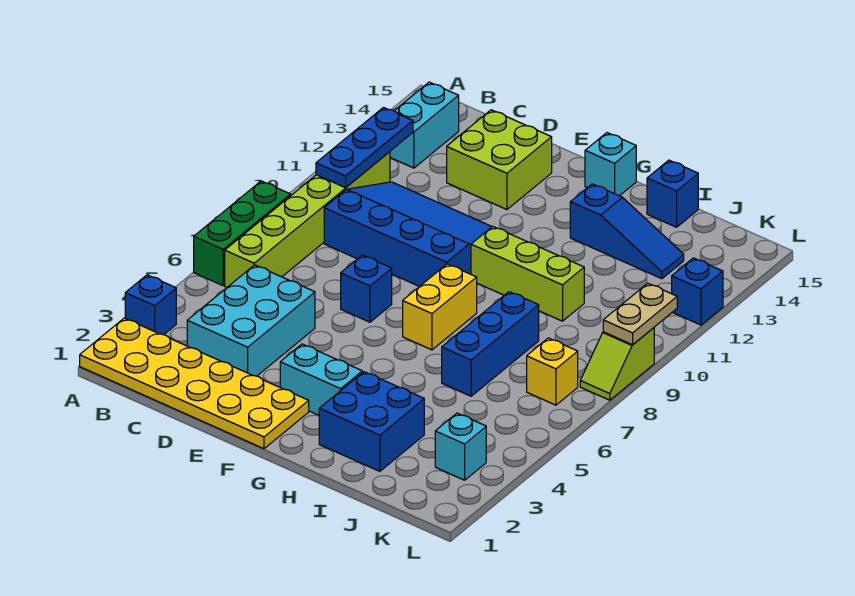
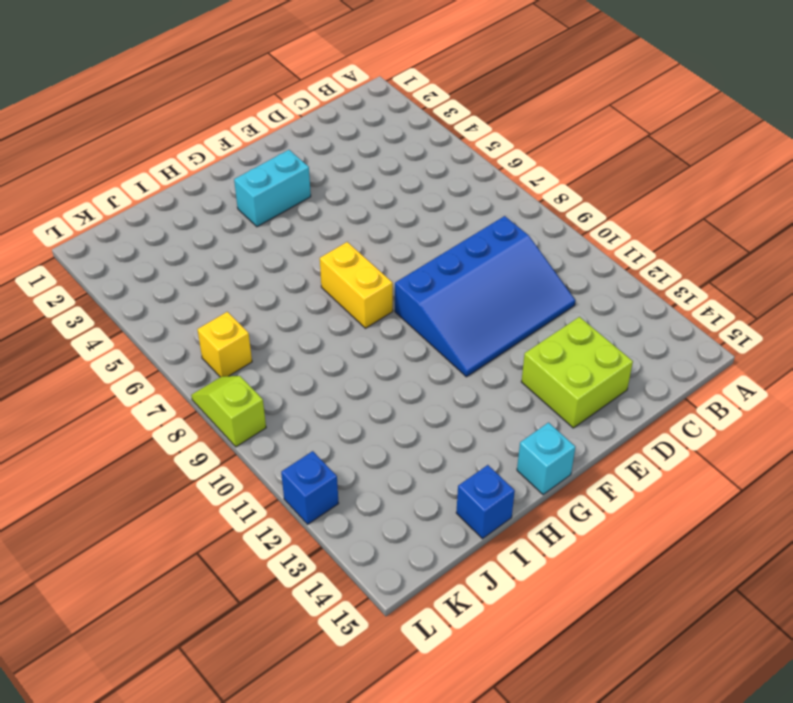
none -> yellow plate A1:F2 level 1
none -> blue brick A3 level 1
none -> green brick A6:A8 level 1

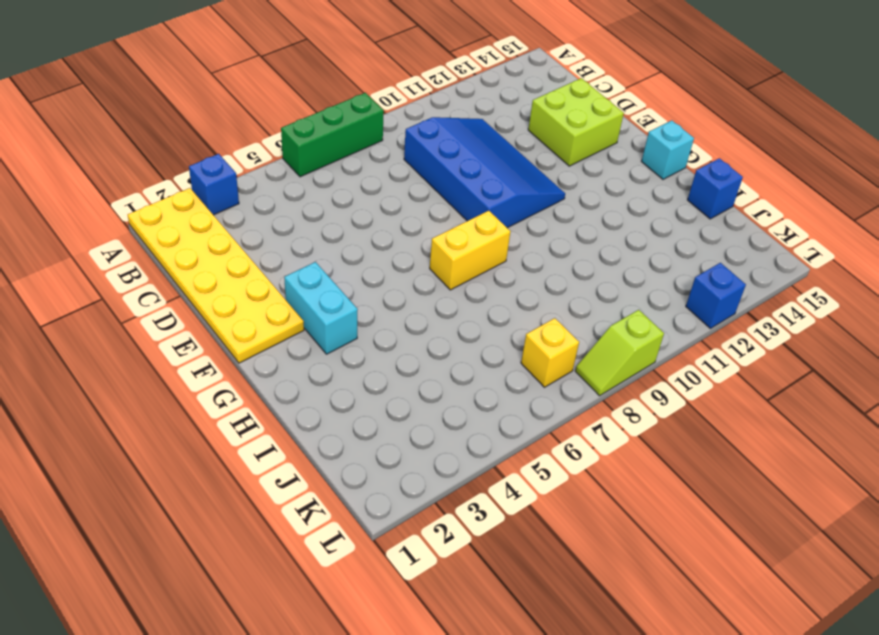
none -> lime brick B6:B11 level 1
none -> cyan brick B13:B14 level 1
none -> cyan brick C3:D5 level 1

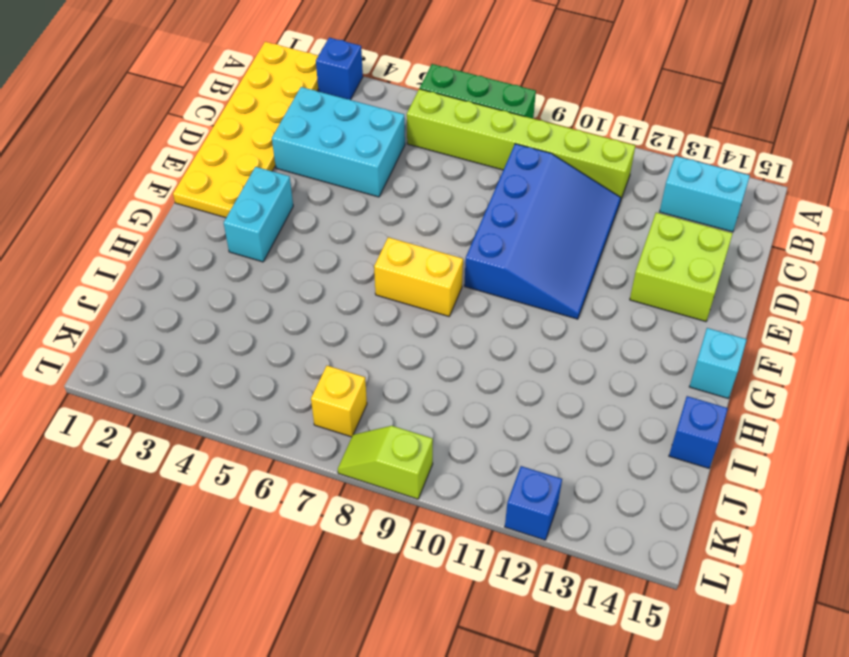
none -> blue brick E7 level 1
none -> lime brick G10:I10 level 1
none -> blue brick H2:I3 level 1

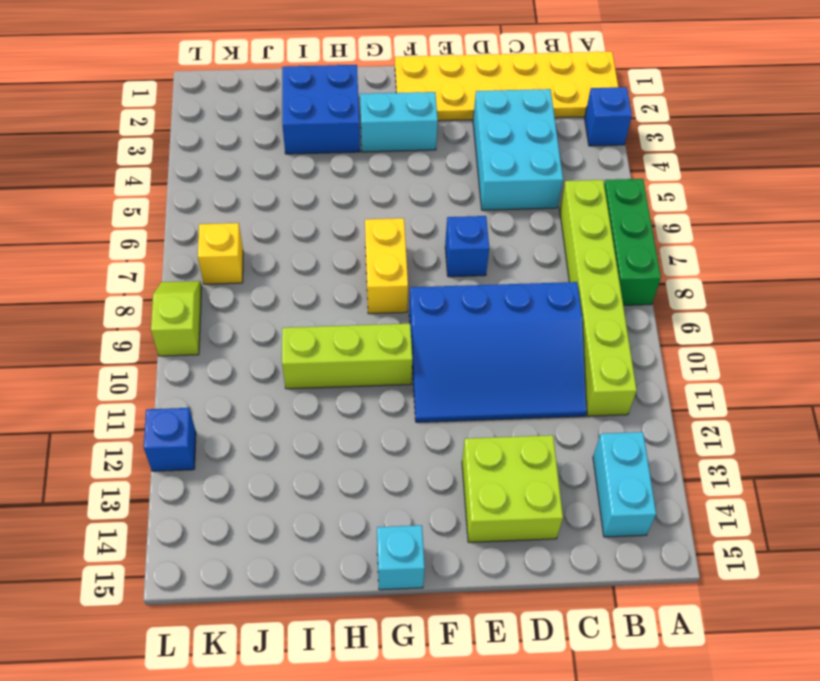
none -> blue slope H13:J13 level 1 top H
none -> blue brick I6:I8 level 1
none -> blue brick I15 level 1

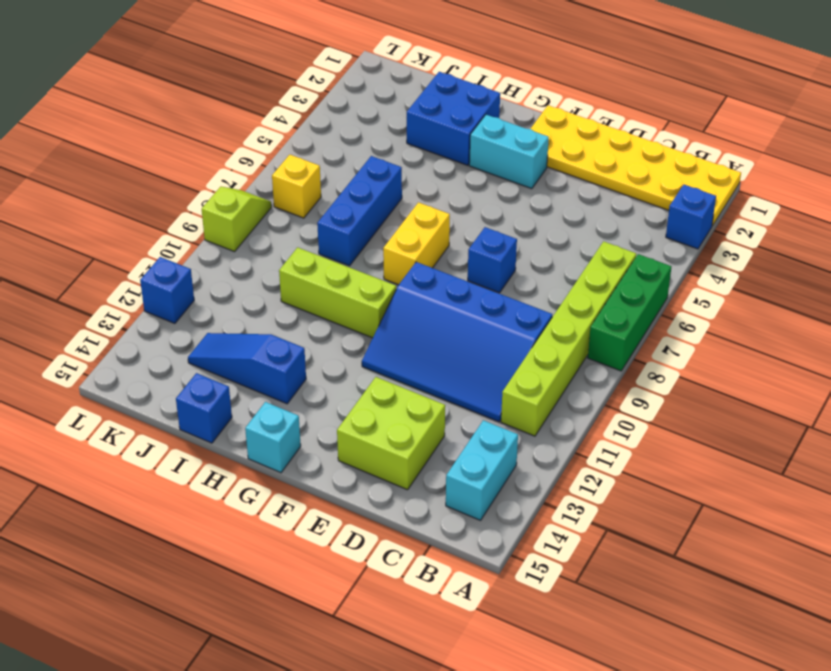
none -> cyan brick C3:D5 level 1
none -> cyan brick K3 level 1
none -> blue plate B10:B12 level 2

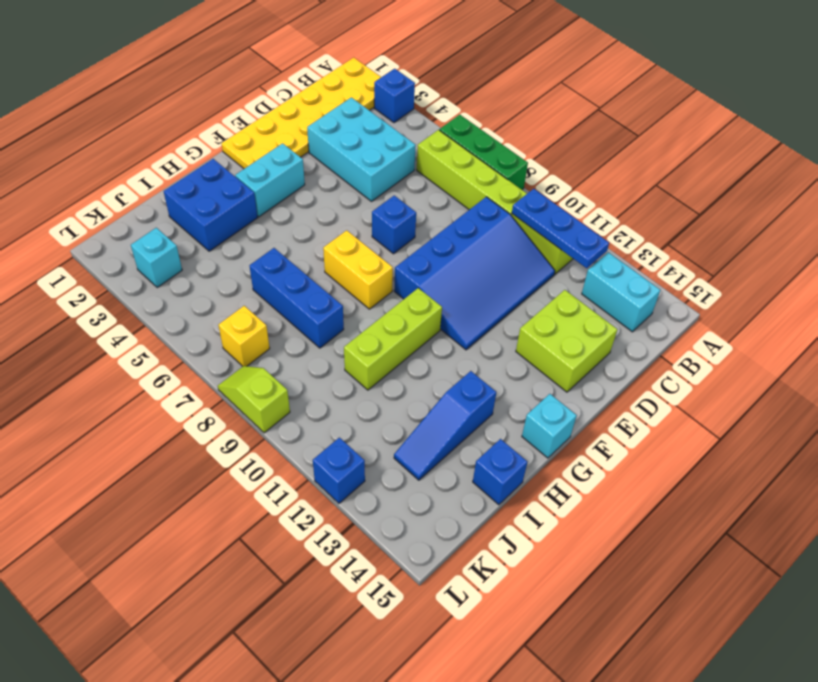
none -> tan plate L9:L10 level 2

